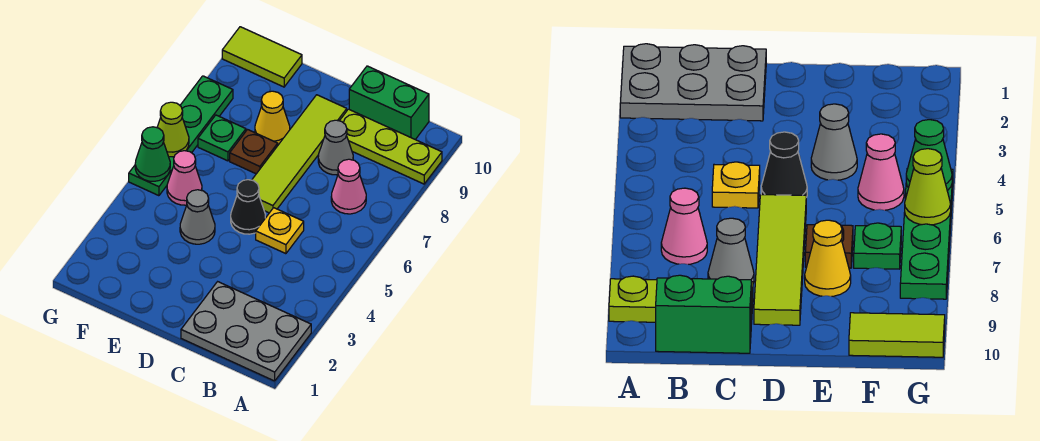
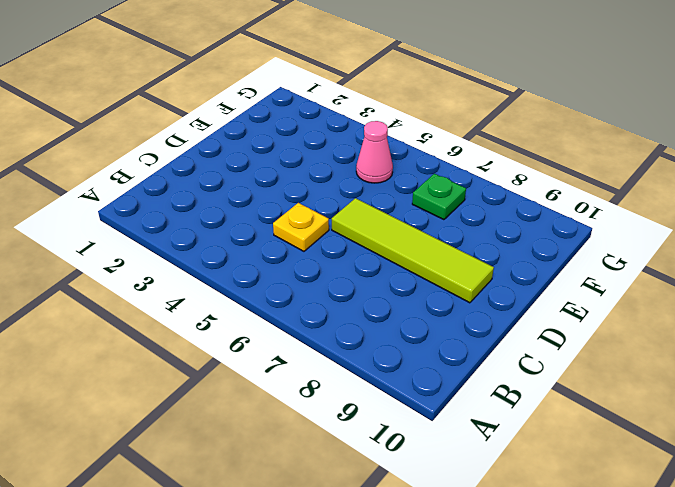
none -> grey plate A1:C2 level 1
none -> lime plate A9:C9 level 1
none -> pink cone B7 level 1

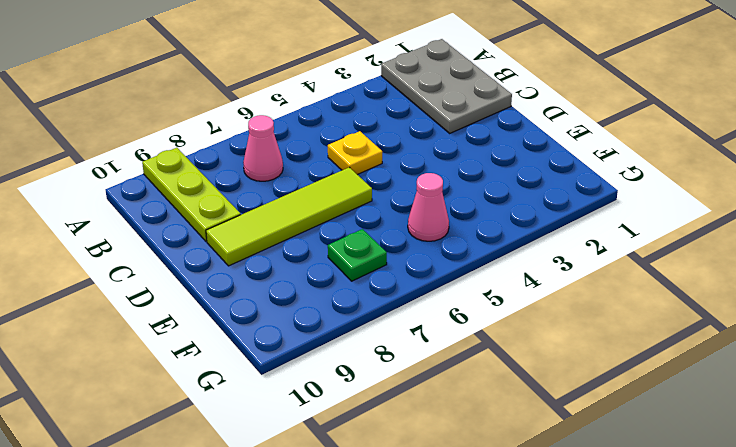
none -> green brick B10:C10 level 1
none -> grey cone C8 level 1
none -> black cone D5 level 1

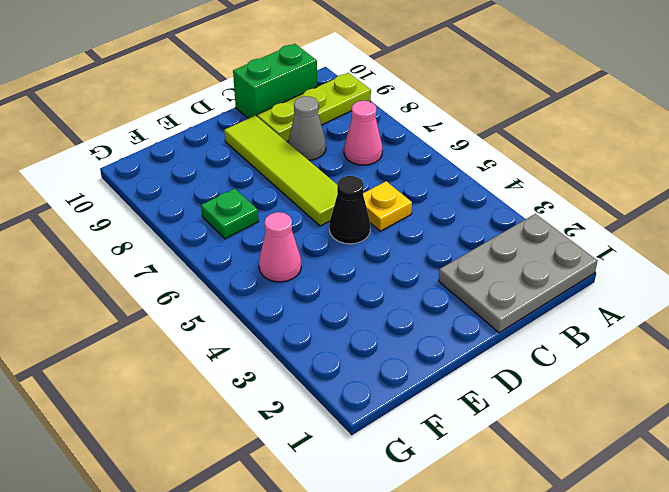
none -> grey cone E4 level 1
none -> brown plate E7 level 1
none -> yellow cone E8 level 1

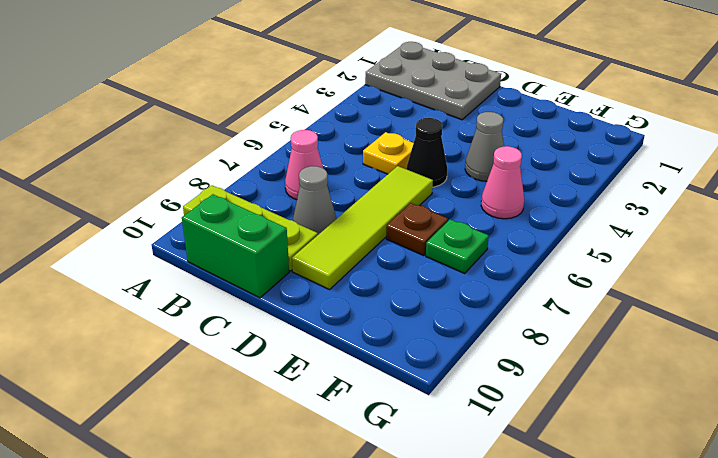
none -> yellow cone E8 level 1
none -> lime tile F10:G10 level 1
none -> green plate G5:G8 level 1

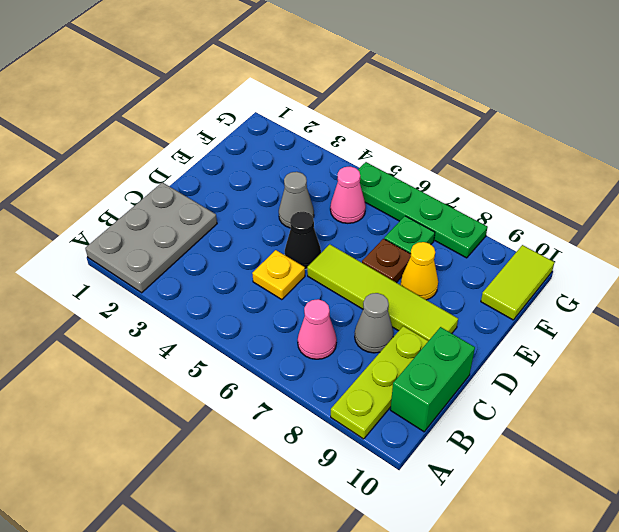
none -> green cone G5 level 2
none -> lime cone G6 level 2

